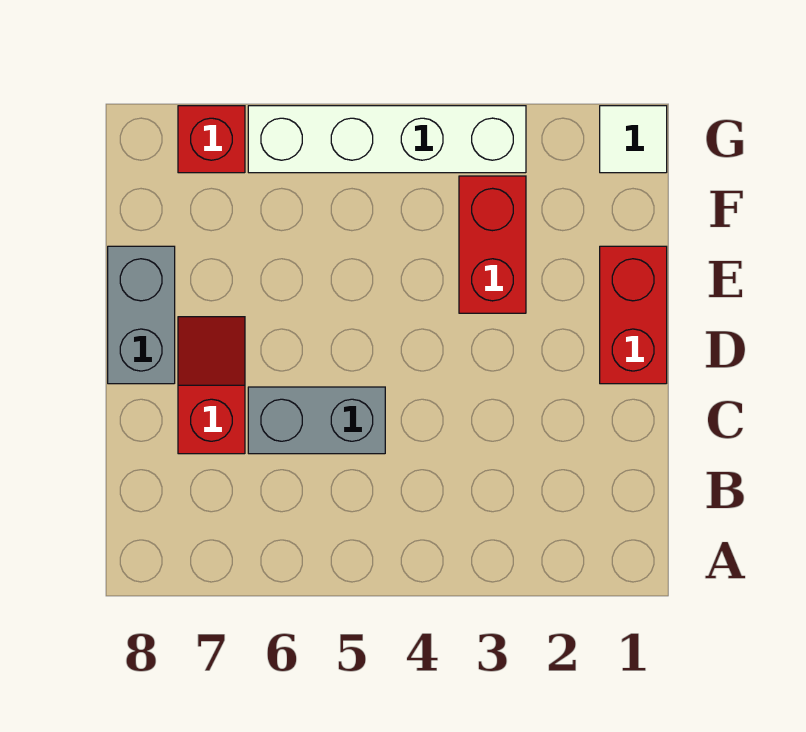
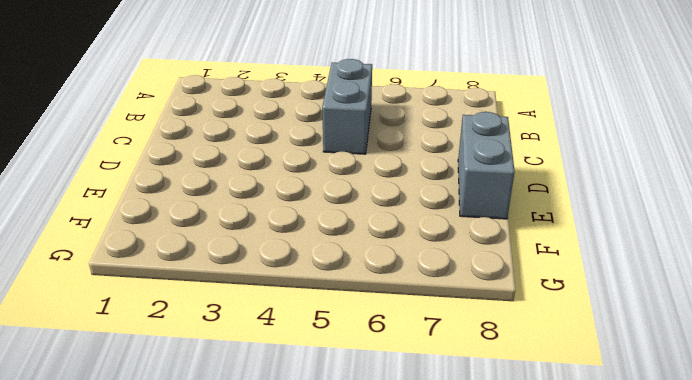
grey brick B5:C5 level 1 -> grey brick C5:C6 level 1
none -> red slope C7:D7 level 1 top C
none -> red brick D1:E1 level 1

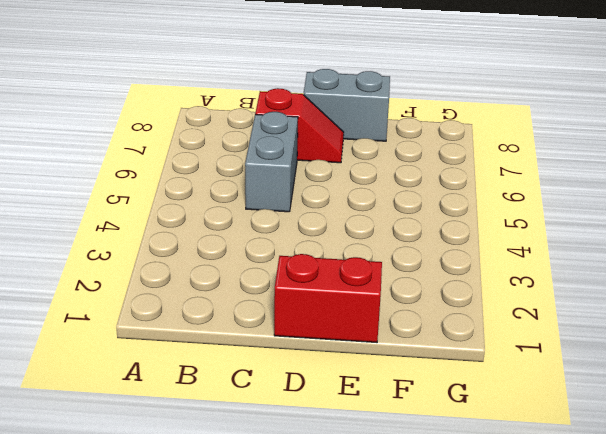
none -> red brick E3:F3 level 1
none -> white tile G1 level 1

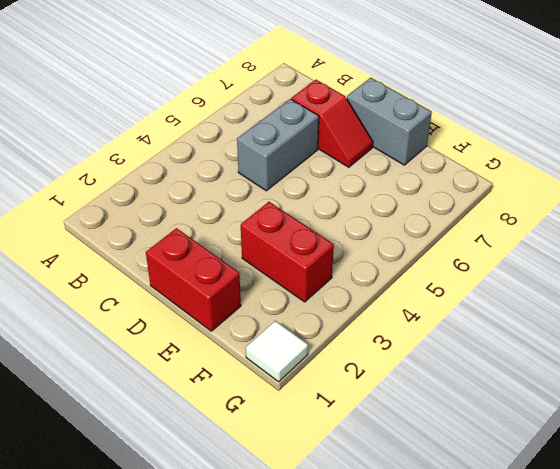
none -> white brick G3:G6 level 1
none -> red brick G7 level 1

